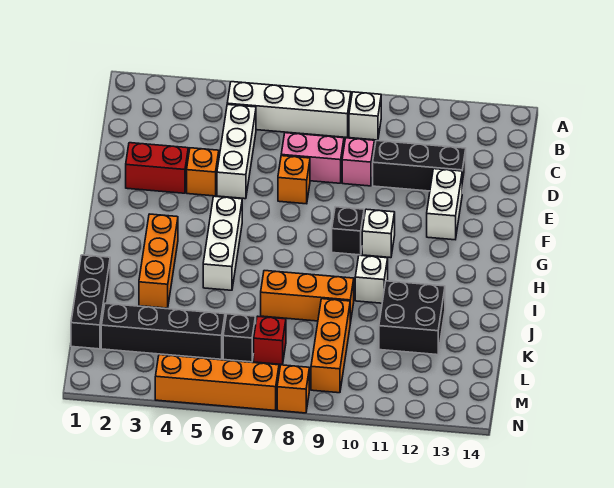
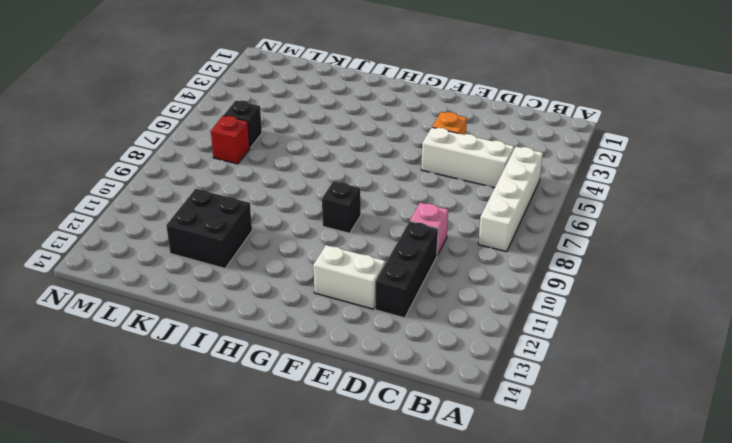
none -> white brick B9 level 1
none -> pink brick D7:D8 level 1
none -> red brick E2:E3 level 1

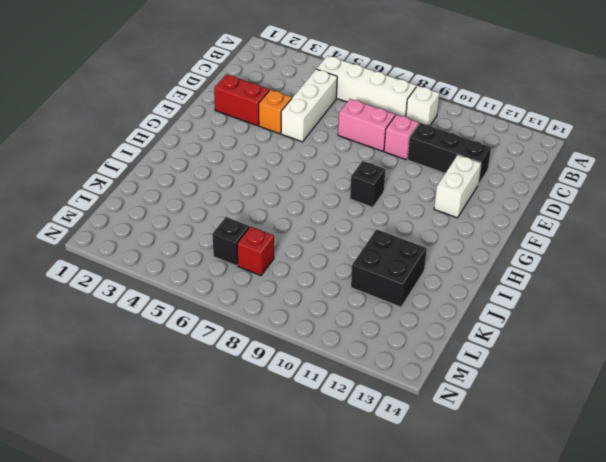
none -> orange brick E7 level 1
none -> white brick G5:I5 level 1
none -> white brick G10 level 1

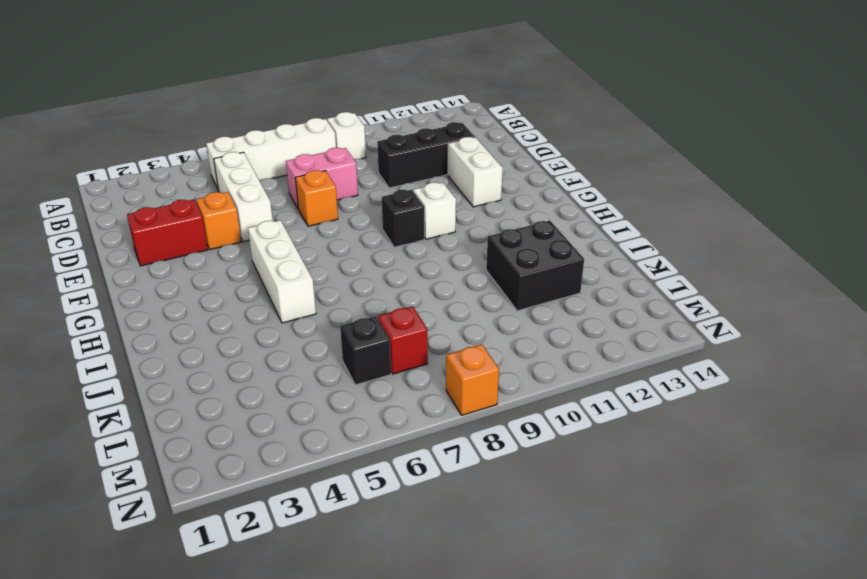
none -> pink brick D9 level 1
none -> orange brick H3:J3 level 1
none -> white brick I10 level 1

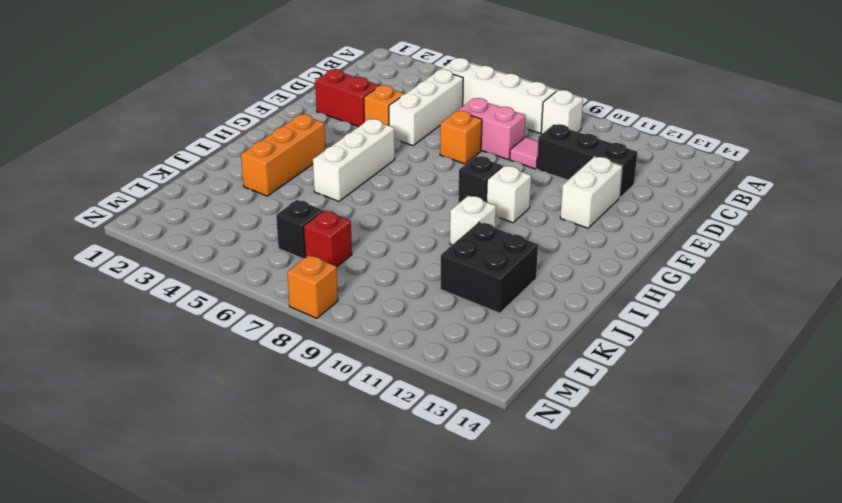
pink tile D9 level 1 -> pink brick D9 level 1
none -> black brick J1:L1 level 1
none -> orange brick J7:J9 level 1
none -> orange brick K9:M9 level 1

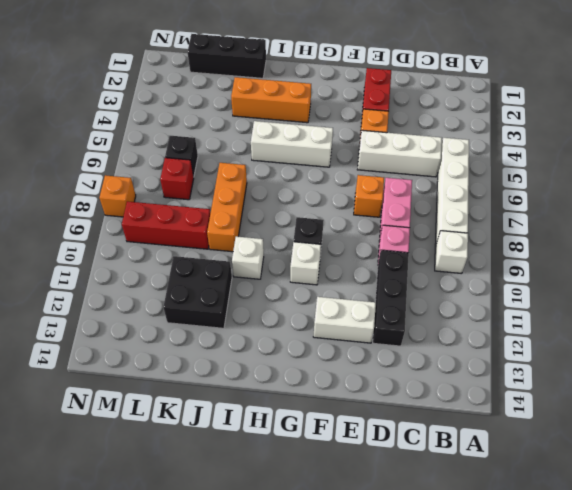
red brick K9:M9 level 1 -> orange brick K9:M9 level 1
none -> black brick L2:L5 level 1
none -> orange brick N4:N7 level 1

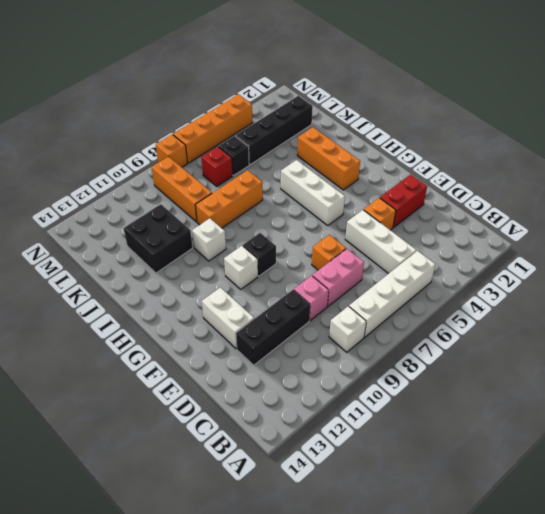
none -> black brick J1:L1 level 1

